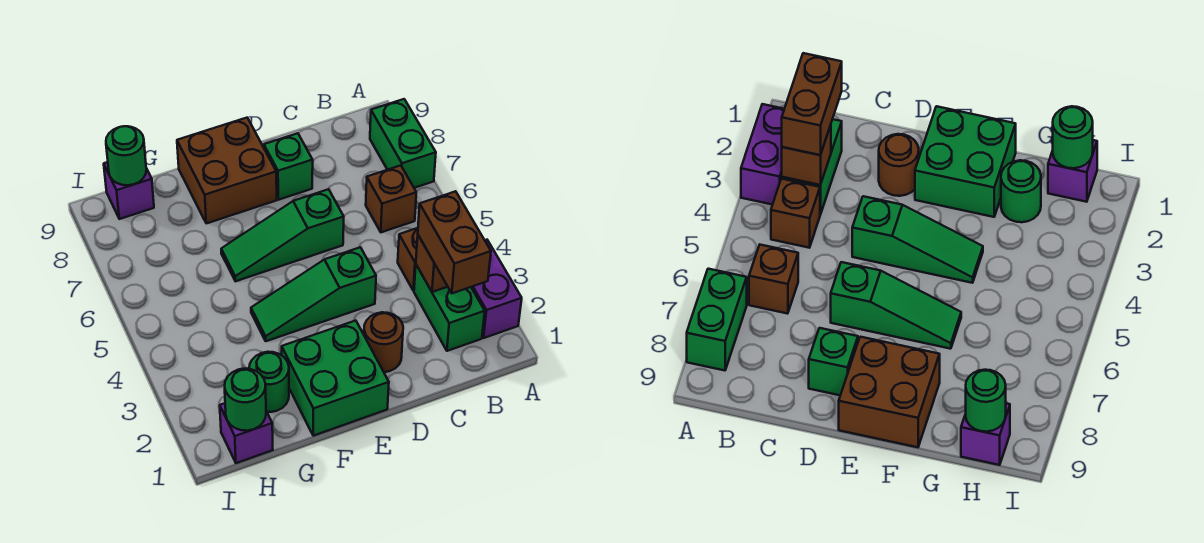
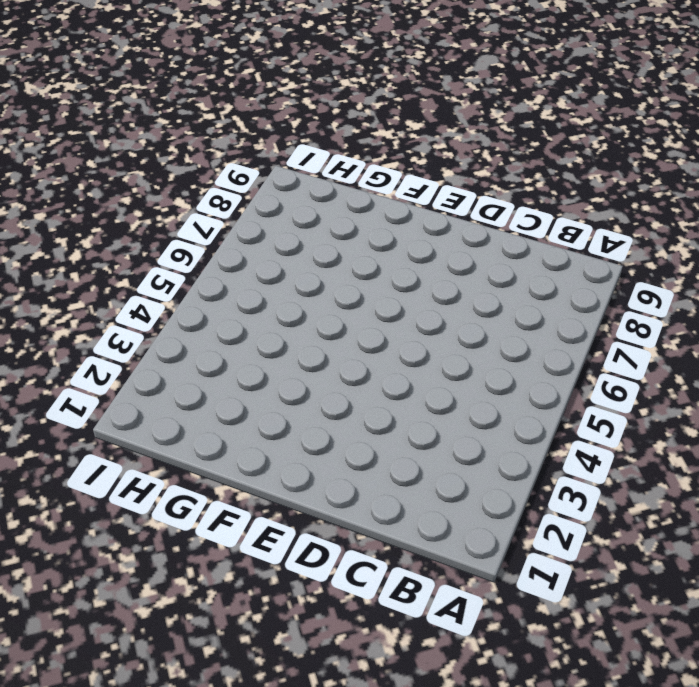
none -> purple brick A2:A3 level 1
none -> green brick A7:A8 level 1
none -> green brick B2:B3 level 1

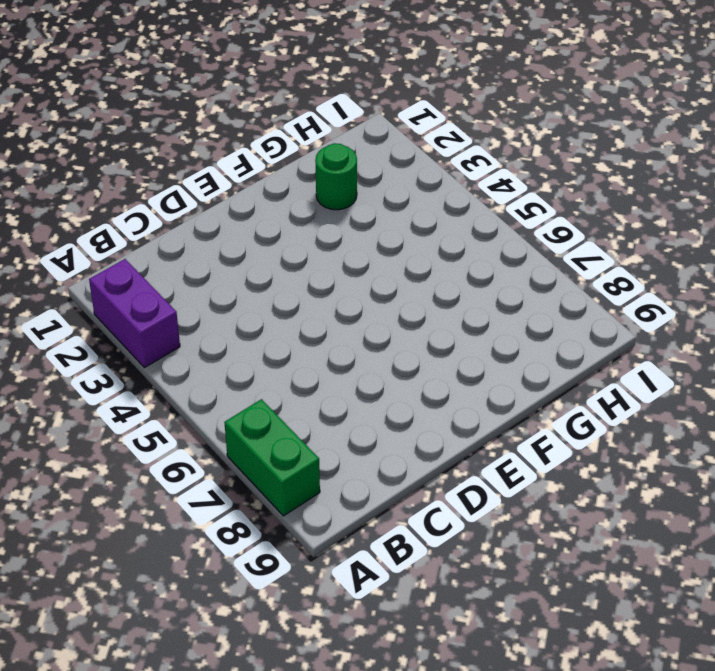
none -> green brick B2:B3 level 1
none -> brown brick B4 level 1
none -> brown brick B6 level 1

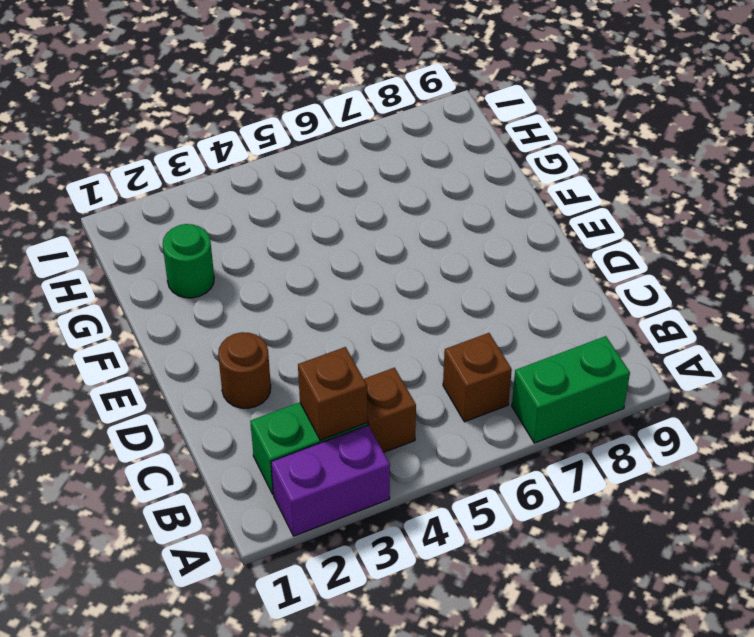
none -> green slope D4:F4 level 1 top D
none -> green slope D6:F6 level 1 top D
none -> green brick D8 level 1

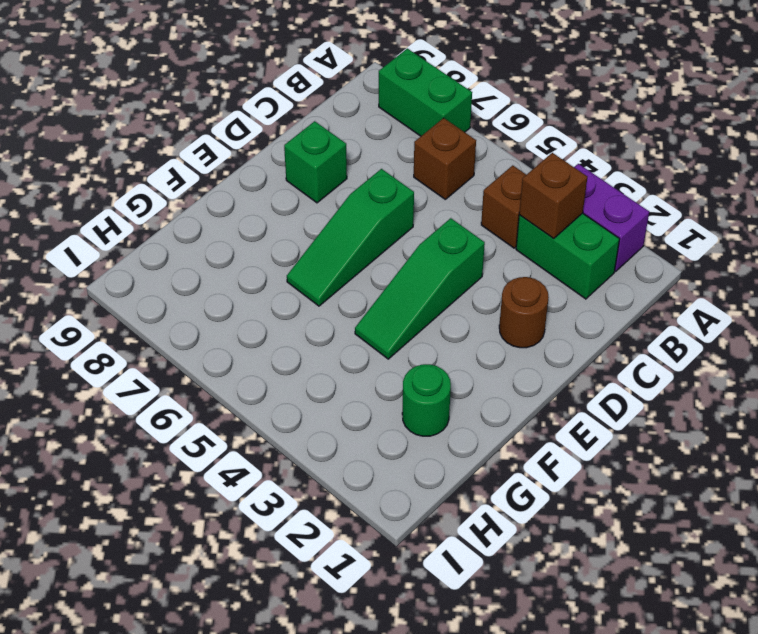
none -> green brick E1:F2 level 1
none -> brown brick E8:F9 level 1
none -> purple brick H1 level 1

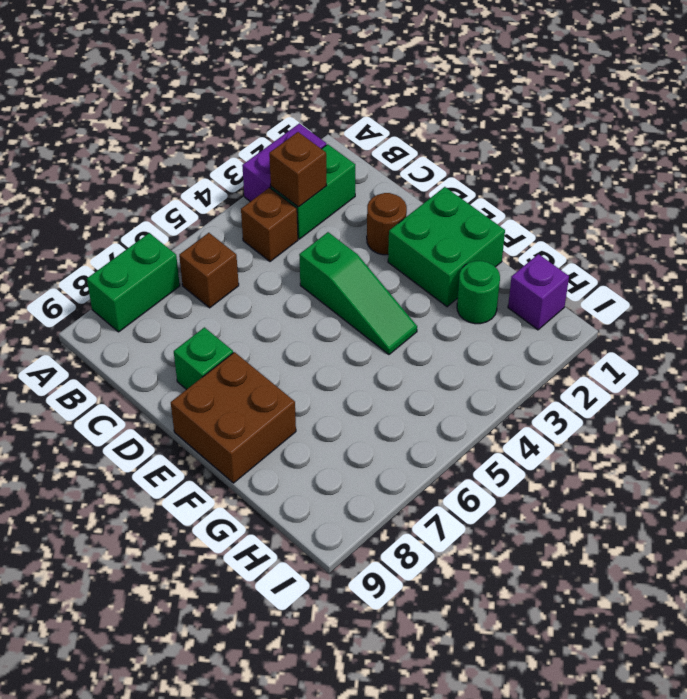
none -> green slope D6:F6 level 1 top D
none -> purple brick H9 level 1
none -> green round brick H1 level 2

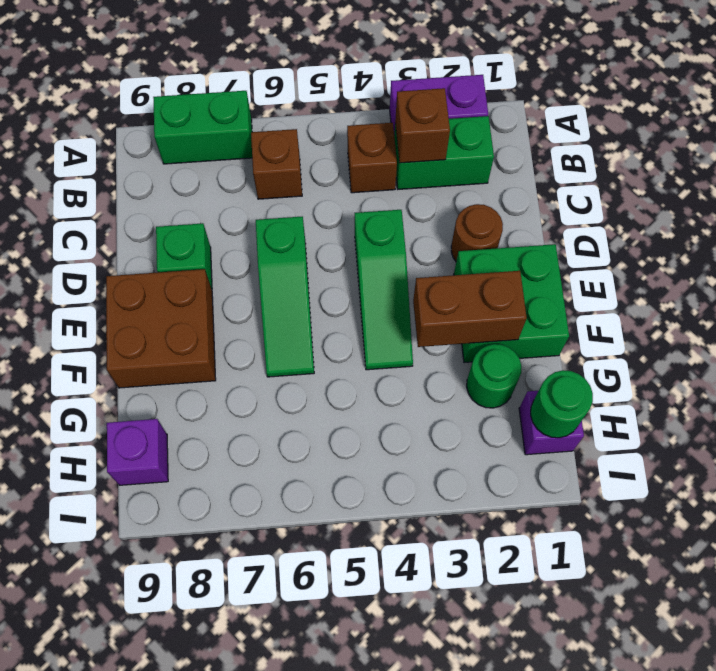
brown brick F2:F3 level 2 -> brown brick B2:B3 level 3
none -> green round brick H9 level 2

